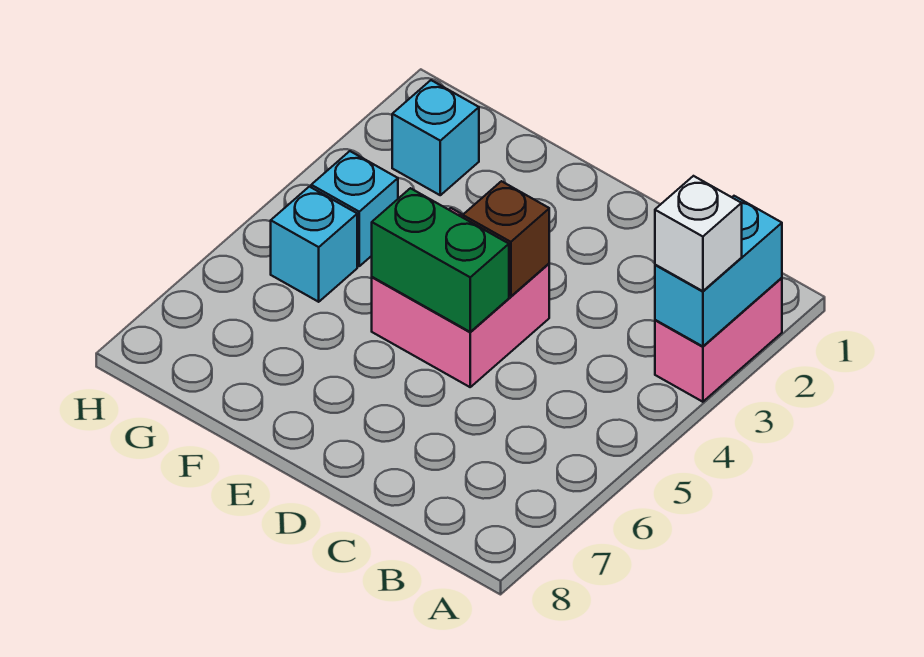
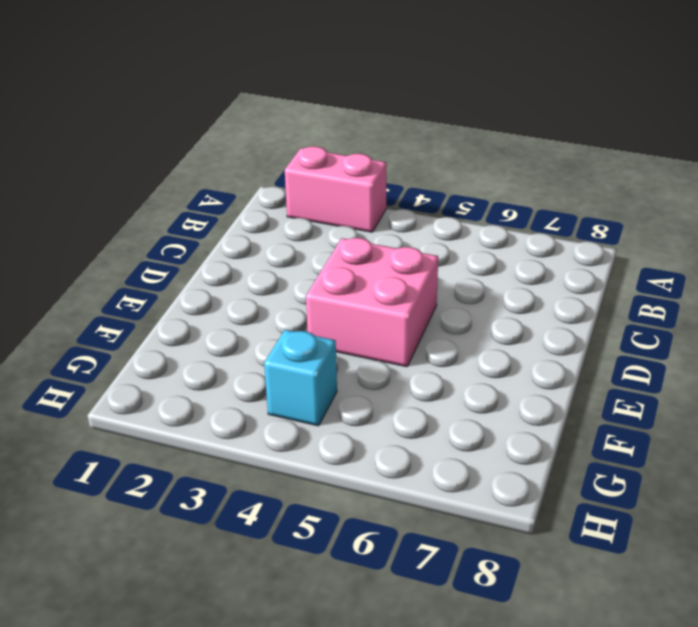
none -> cyan brick G2 level 1
none -> cyan brick G5 level 1

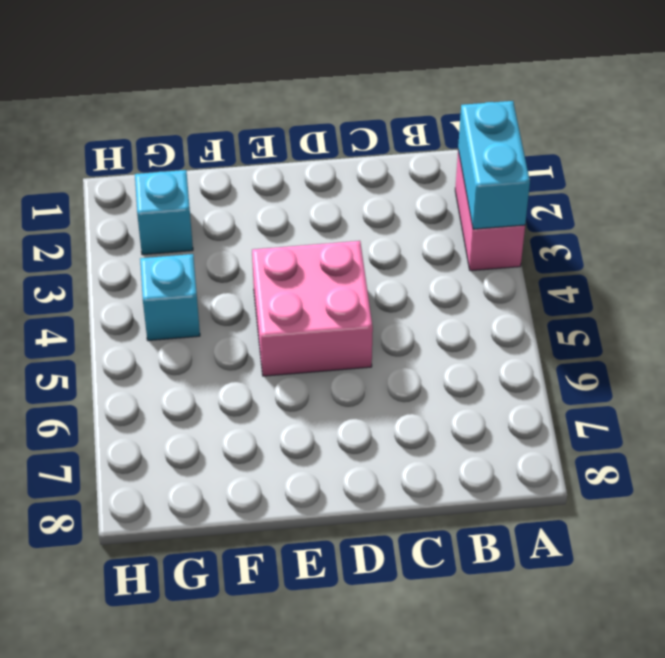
none -> cyan brick G5 level 1
none -> brown brick D4 level 2

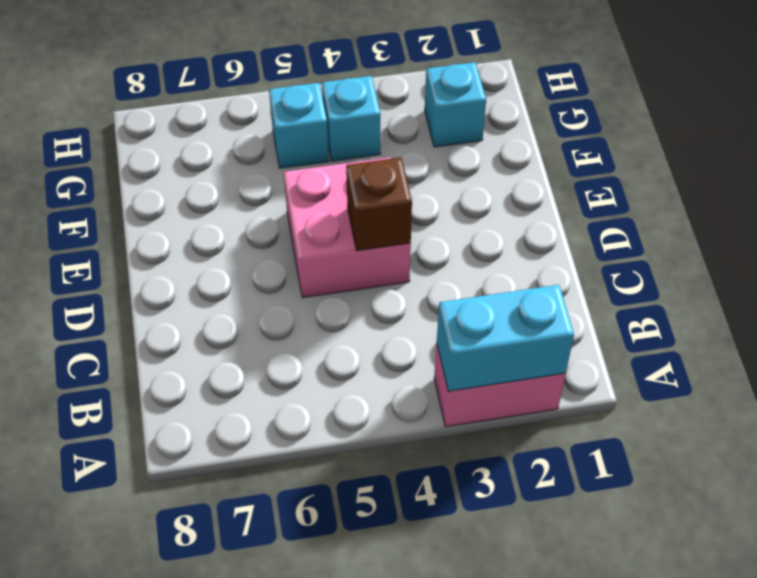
none -> green brick D5:E5 level 2
none -> white brick A3 level 3

